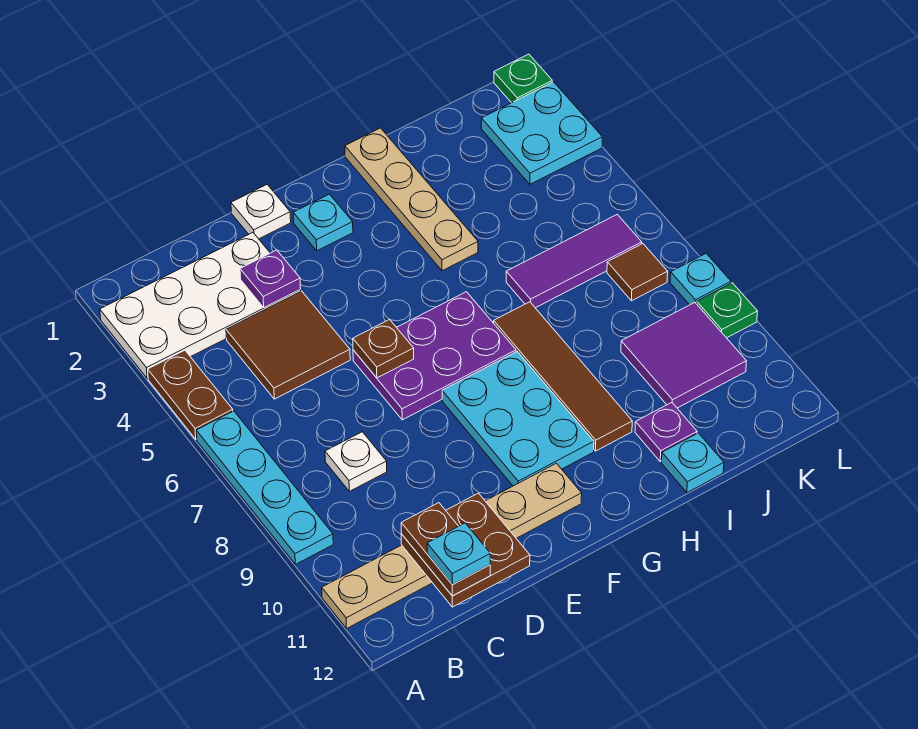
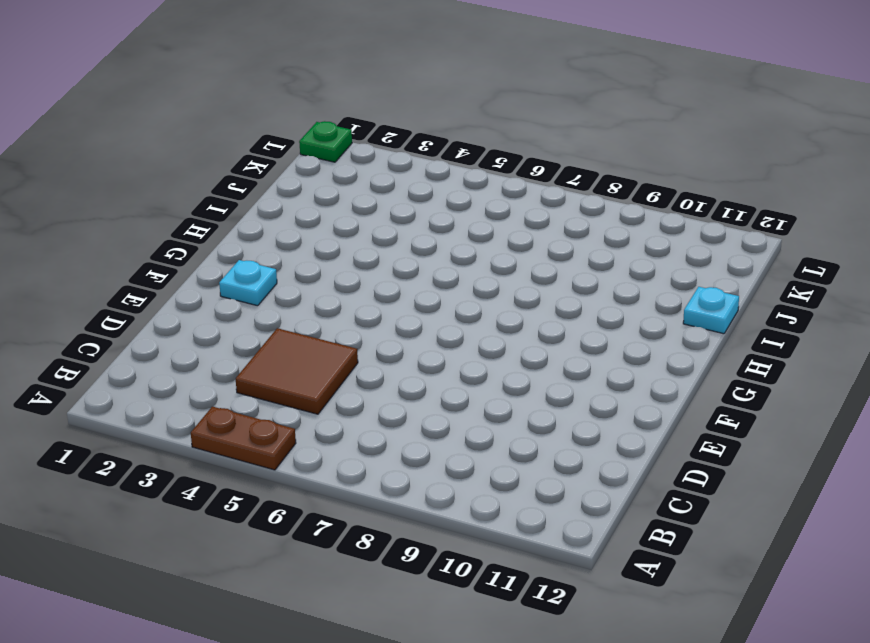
none -> white plate A2:D3 level 1
none -> cyan plate A6:A9 level 1
none -> tan plate A11:F11 level 1

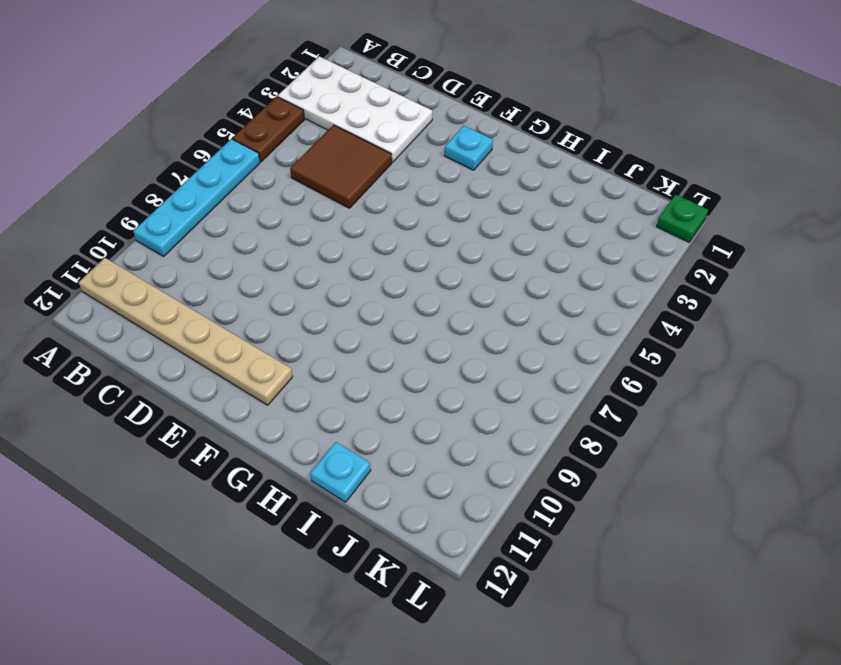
none -> white plate C8 level 1
none -> white plate E1 level 1
none -> purple plate E6:G7 level 1

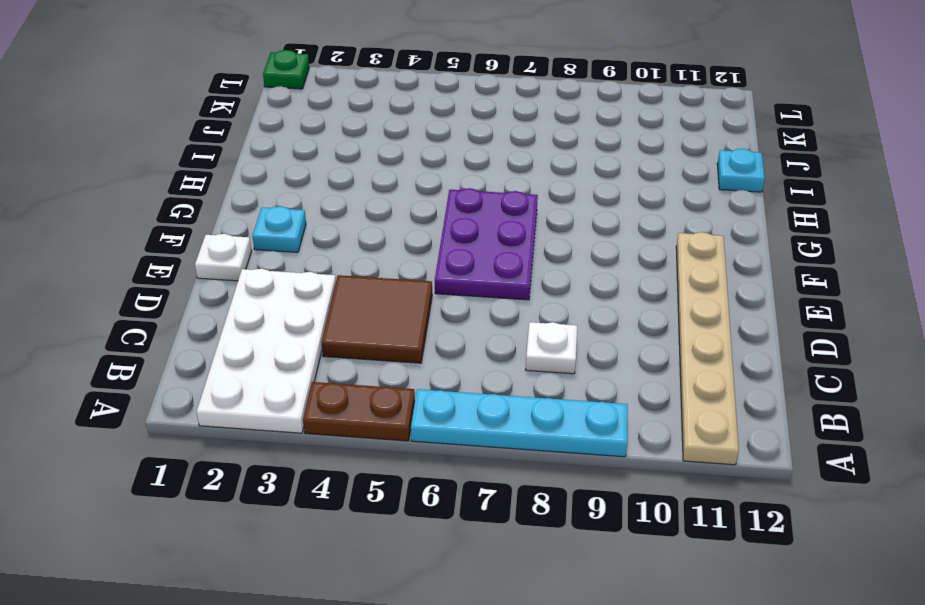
none -> cyan plate F8:G10 level 1
none -> tan plate H1:H4 level 1
none -> brown tile H7:H10 level 1

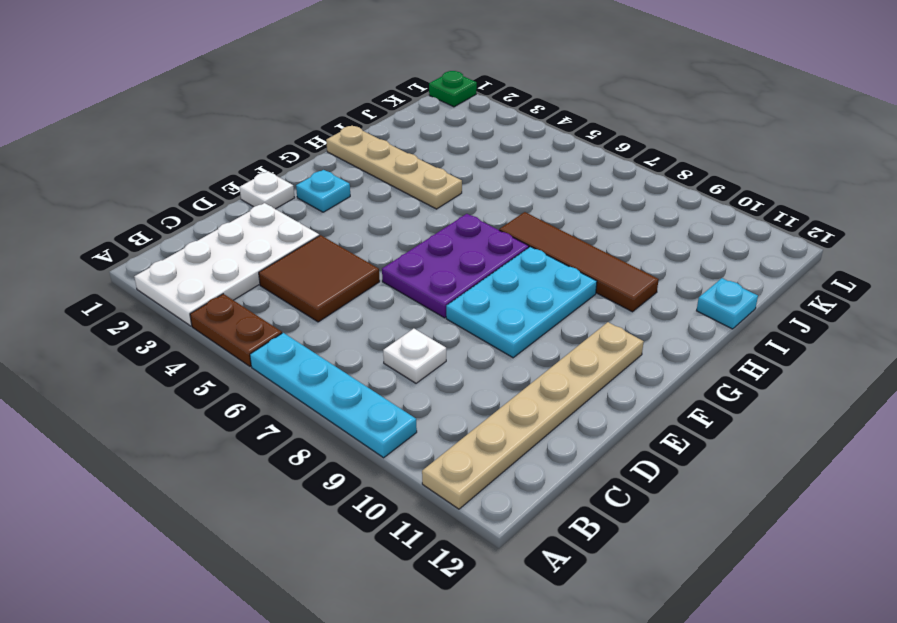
cyan plate E8:G9 level 1 -> cyan plate F8:G10 level 1
none -> purple tile I6:K6 level 1
none -> purple plate I11 level 1
none -> purple tile J9:K10 level 1

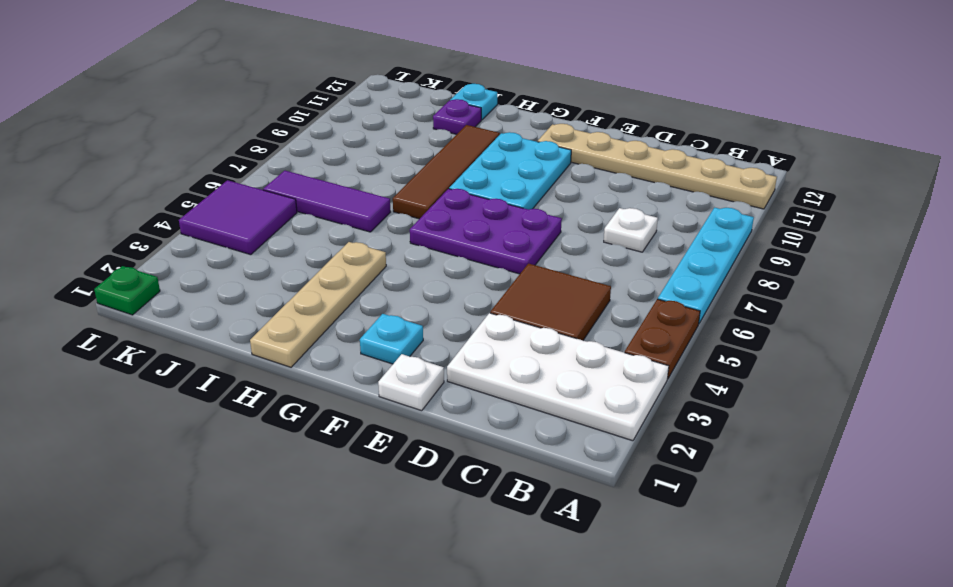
purple tile K4:L5 level 1 -> purple tile J9:K10 level 1
none -> cyan plate K2:L3 level 1
none -> brown tile K7 level 1
none -> cyan plate L8 level 1

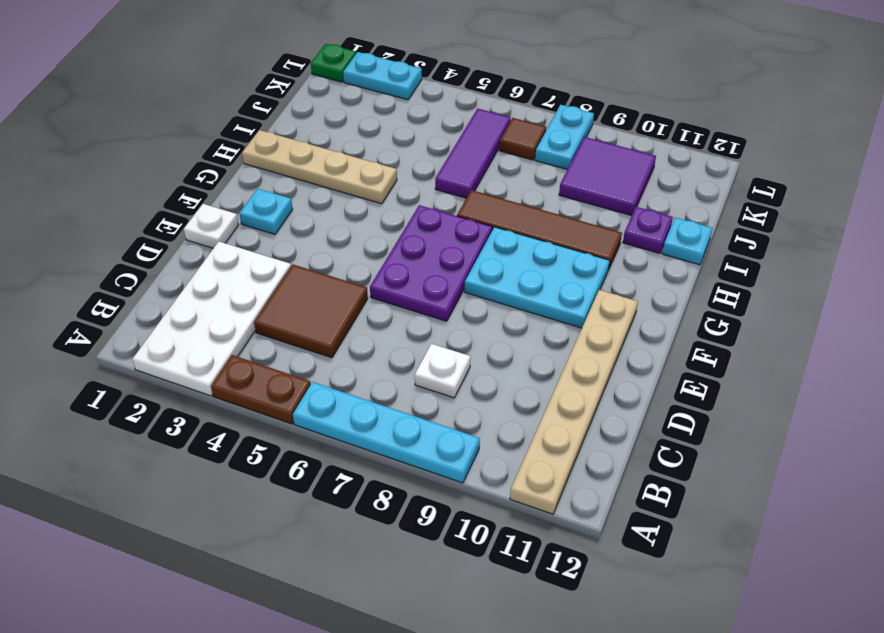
cyan plate K8:L8 level 1 -> cyan plate L8 level 1
cyan plate L2:L3 level 1 -> cyan plate K2:L3 level 1
none -> green plate L9 level 1
none -> brown plate C11:D12 level 2
none -> purple plate D3 level 2

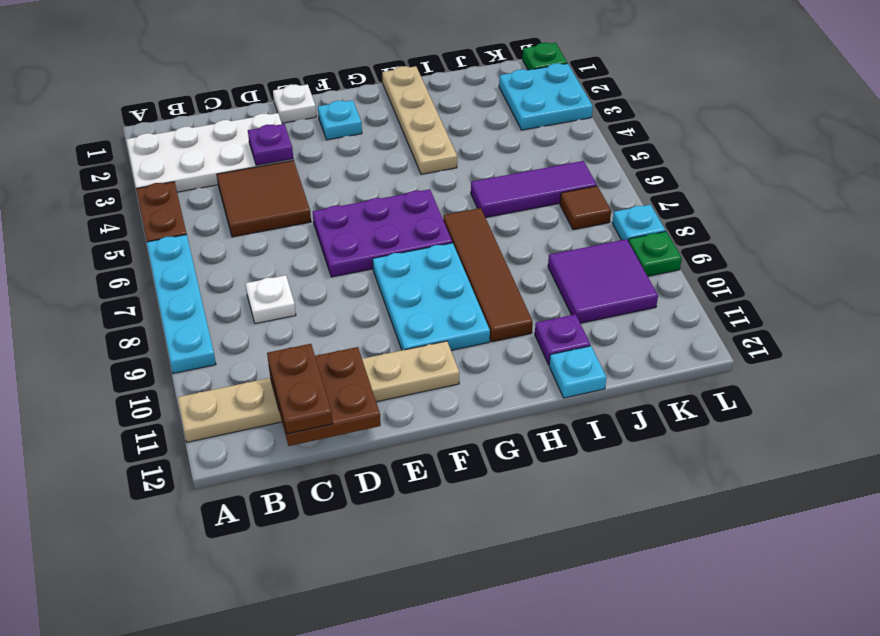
none -> brown plate E6 level 2
none -> cyan plate C12 level 4

